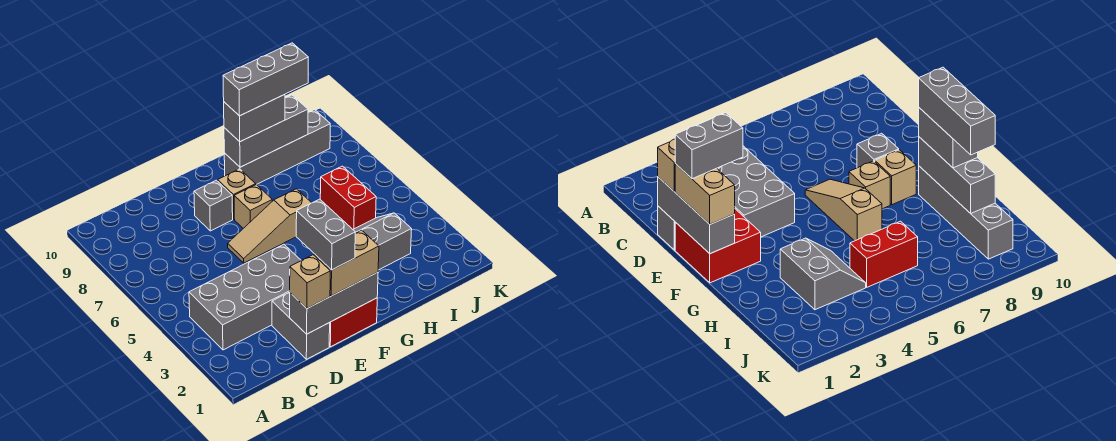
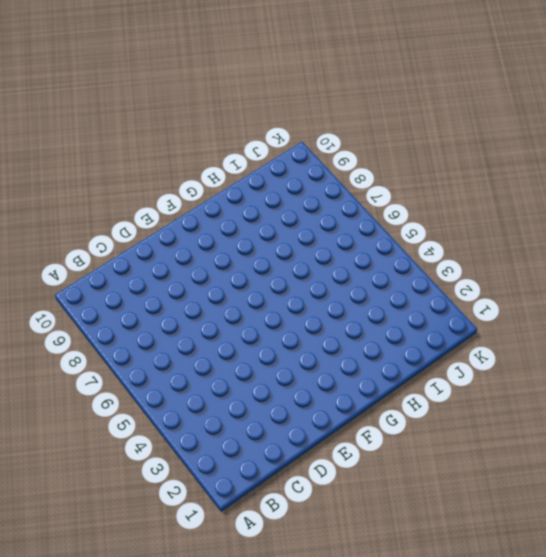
none -> grey brick B3:E4 level 1
none -> grey brick D1:D2 level 1
none -> red brick E1:F2 level 1

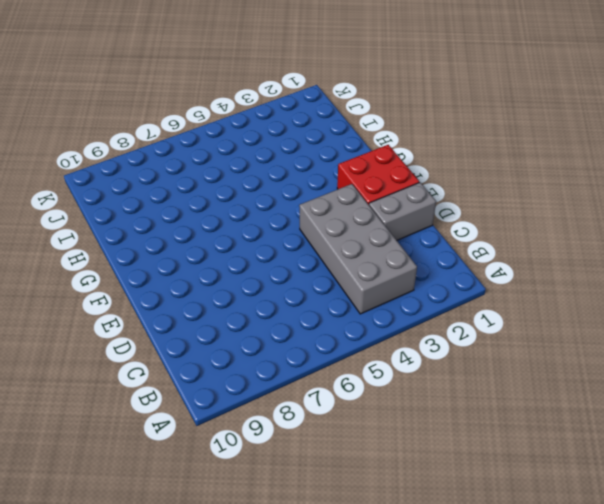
none -> tan slope E6:G6 level 1 top G
none -> grey brick E8 level 1
none -> tan brick F7 level 1

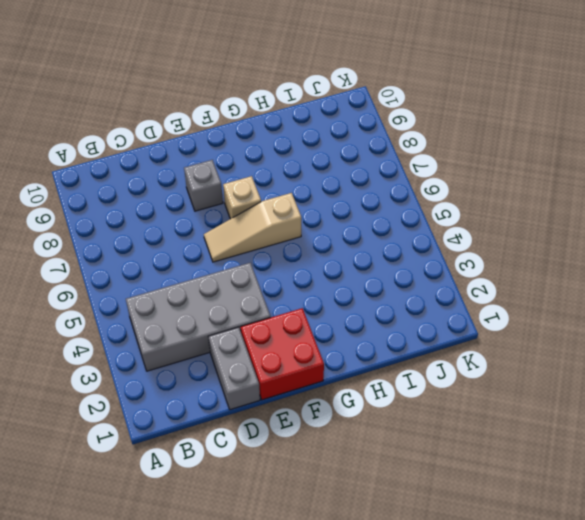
none -> tan brick F8 level 1
none -> grey brick G9:J9 level 1
none -> grey slope H3:I4 level 1 top 3

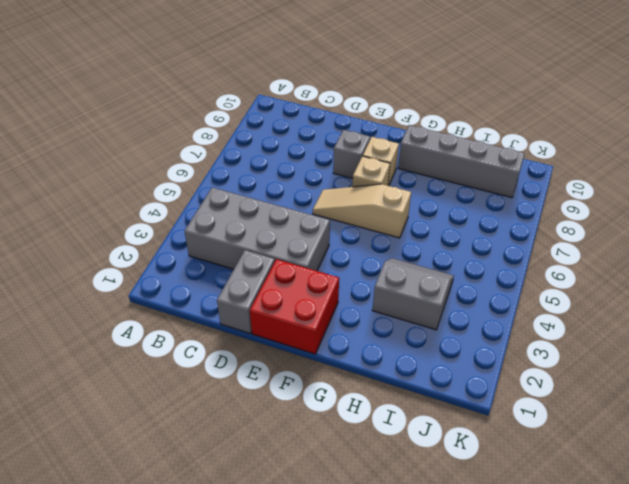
none -> red brick I5:I6 level 1
none -> grey brick D1:F1 level 2
none -> grey brick G9:I9 level 2

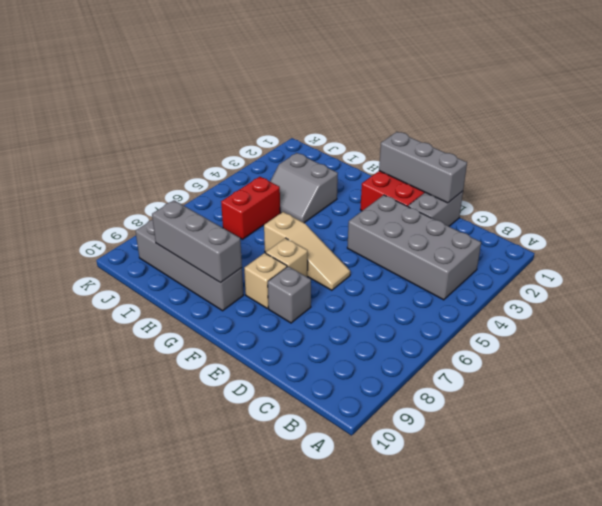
none -> tan brick D1 level 3
none -> tan brick E1:F1 level 3
none -> grey brick G9:H9 level 3

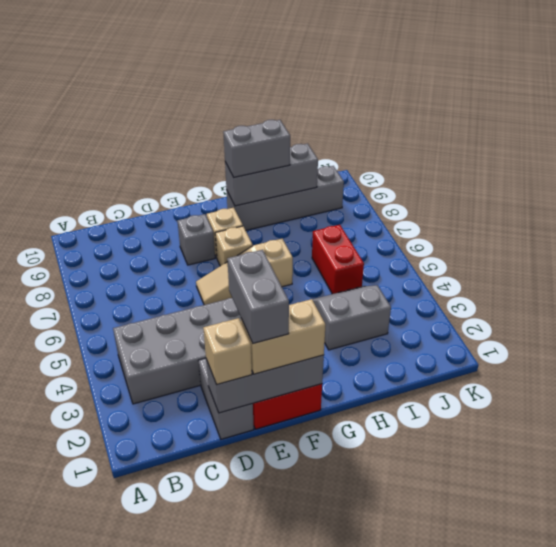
none -> grey brick G9:I9 level 4

